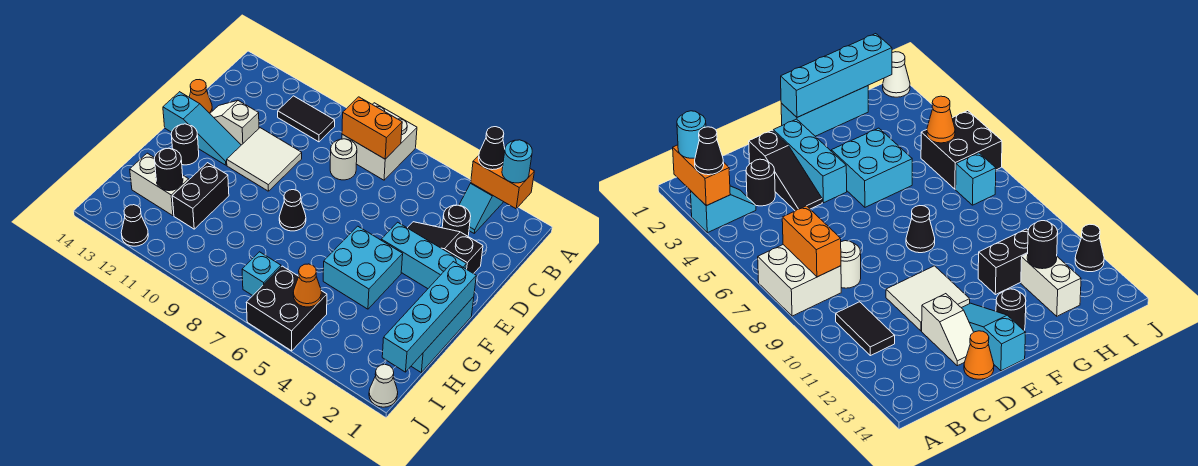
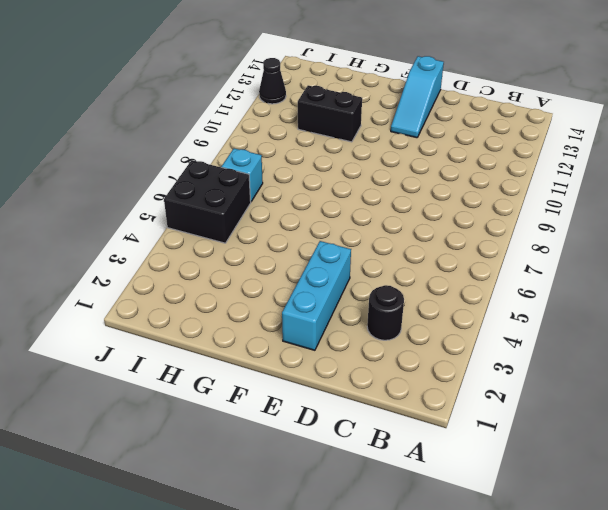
none -> cyan slope A3:B3 level 1 top A
none -> white brick A7:B8 level 1
none -> black tile B10:B11 level 1

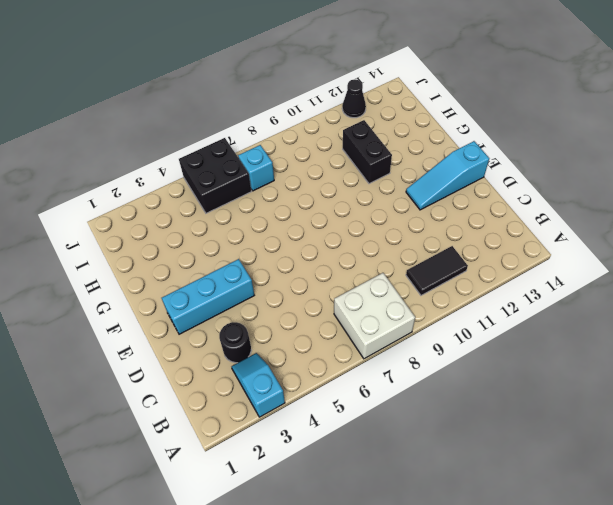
none -> white round brick C8 level 1
none -> black slope D2:D4 level 1 top 2
none -> white tile D10:E11 level 1

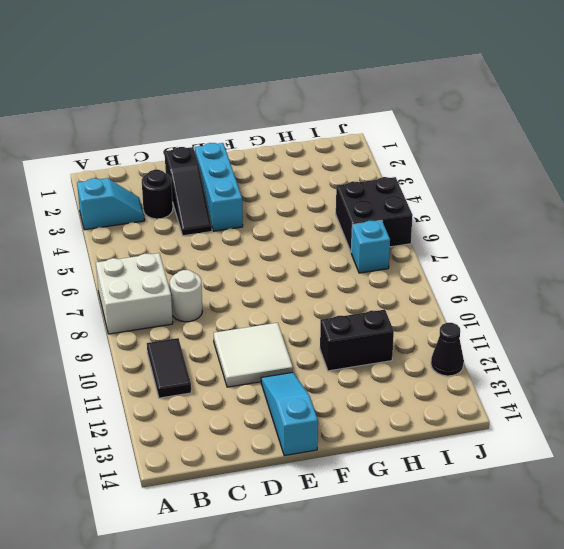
none -> white slope D12:D13 level 1 top 12
none -> orange cone D14 level 1
none -> cyan brick F1:H1 level 1

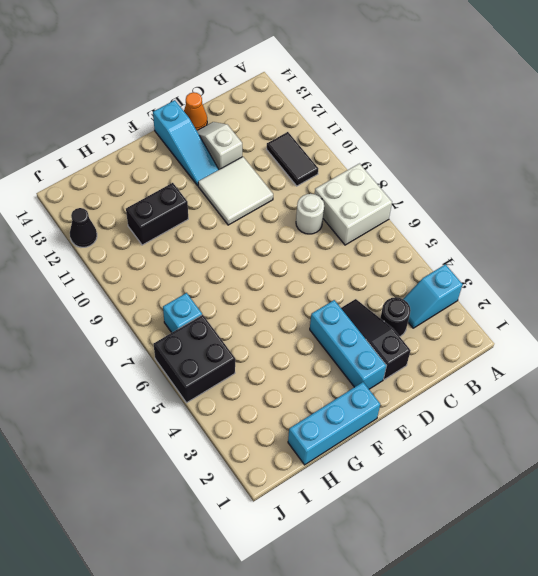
none -> cyan brick F4:G5 level 1
none -> black cone F8 level 1
none -> black round brick F13 level 1

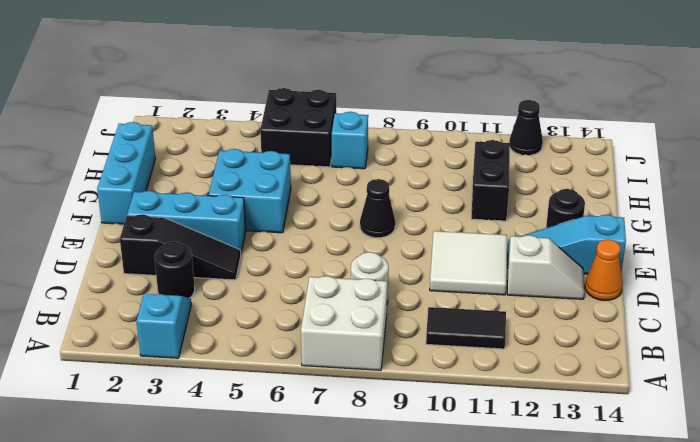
none -> white brick H12:H13 level 1
none -> white cone J1 level 1
none -> orange brick A2:A3 level 2

